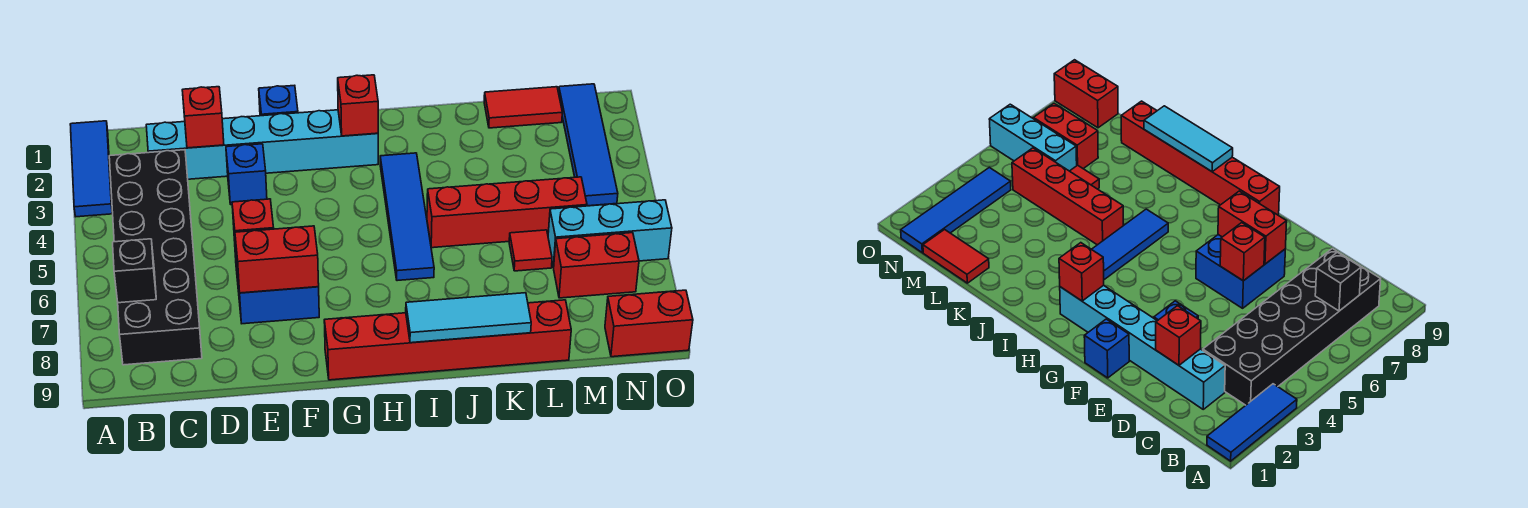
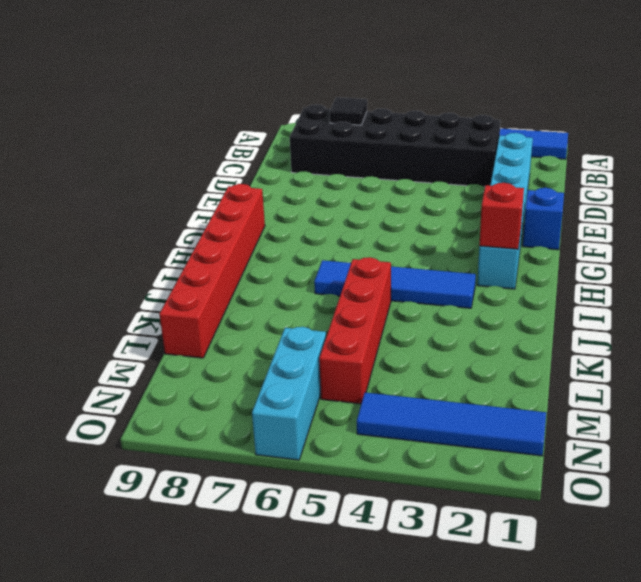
black tile B7 level 2 -> black brick B7 level 2
none -> blue brick E3 level 1
none -> blue brick E6:F7 level 1
none -> red tile L1:M1 level 1

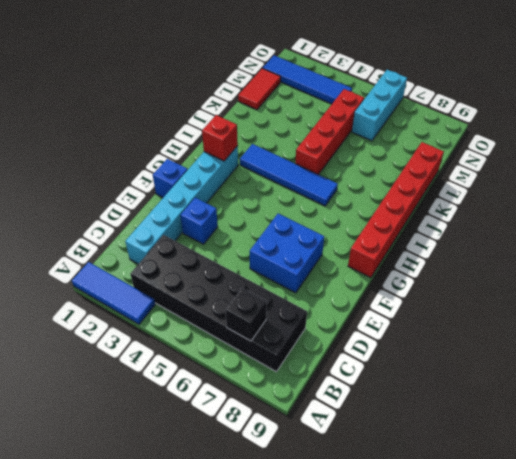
none -> red tile L6 level 1
none -> red brick M7:N7 level 1
none -> red brick N9:O9 level 1

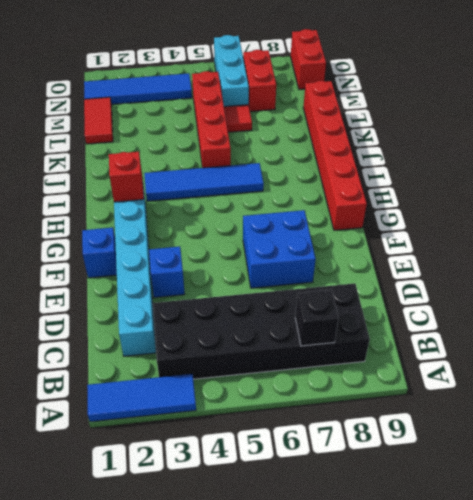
none -> red brick D2 level 2
none -> red brick E6 level 2
none -> red brick E7:F7 level 2

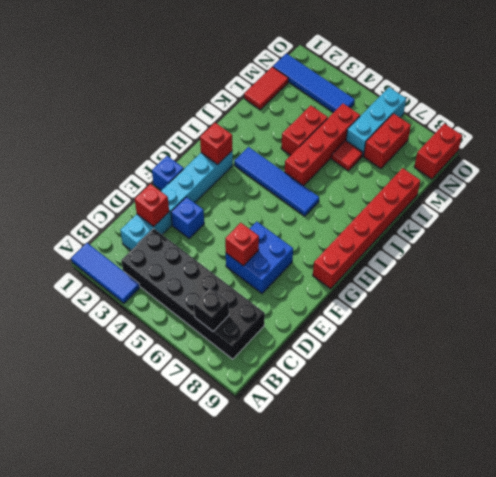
red brick K4:L4 level 1 -> red brick E7:F7 level 2
none -> cyan tile I9:K9 level 2

